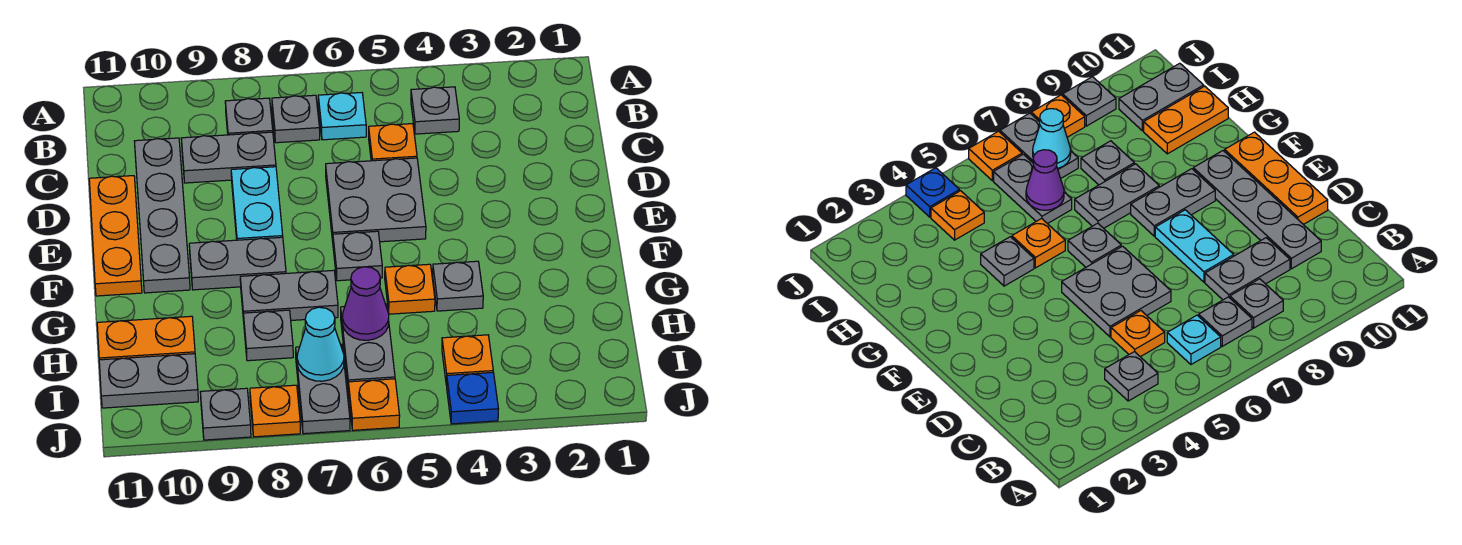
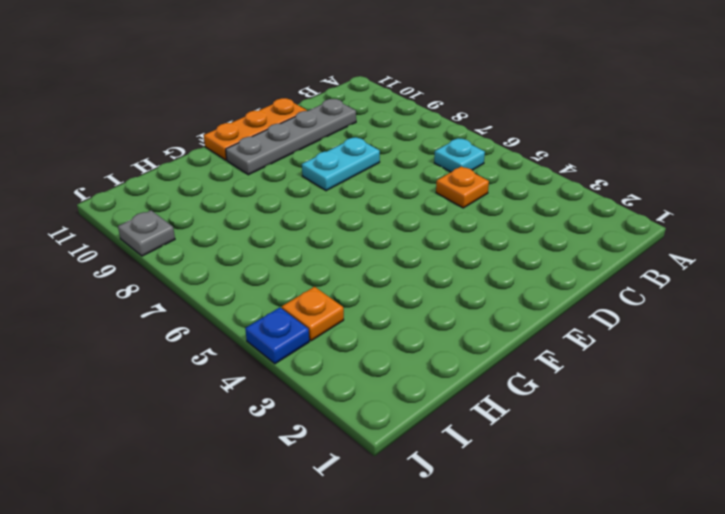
none -> grey plate B4 level 1
none -> grey plate B7 level 1
none -> grey plate B8 level 1

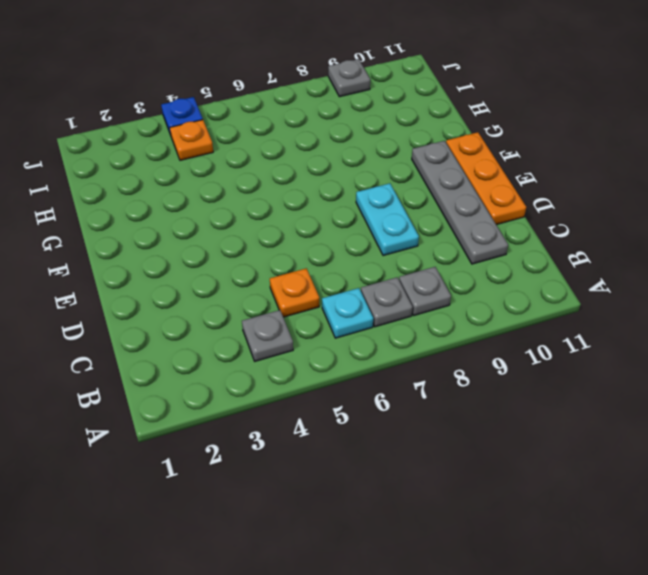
none -> grey plate C8:C9 level 1
none -> grey plate D5:E6 level 1
none -> grey plate F6 level 1

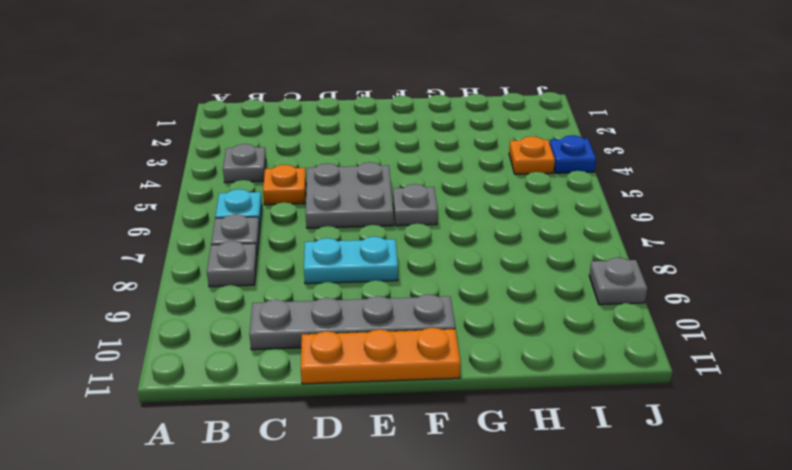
none -> grey plate C8:C9 level 1
none -> grey plate F8:F9 level 1
none -> grey plate G4 level 1

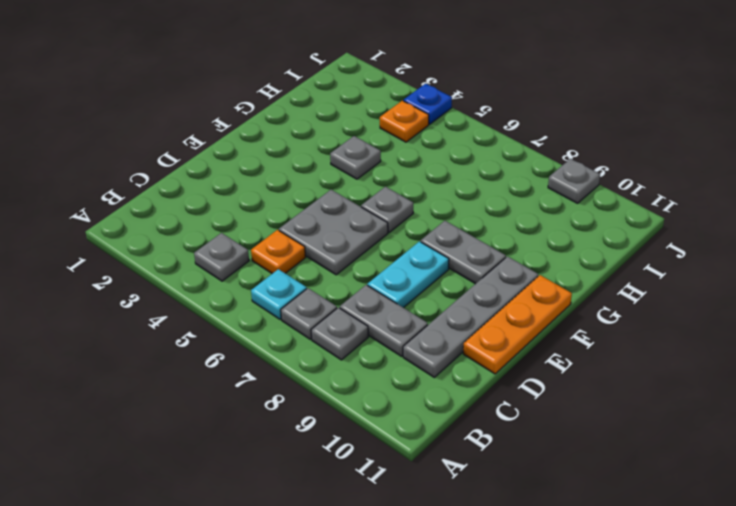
none -> orange plate G5 level 1
none -> grey plate G7:G8 level 1
none -> grey plate H6:I6 level 1

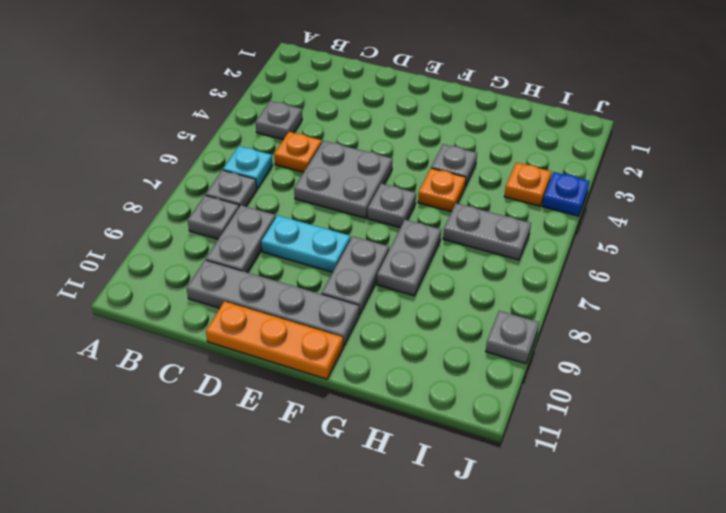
none -> grey plate H8 level 1
none -> orange plate H10:H11 level 1
none -> grey plate I7:J7 level 1

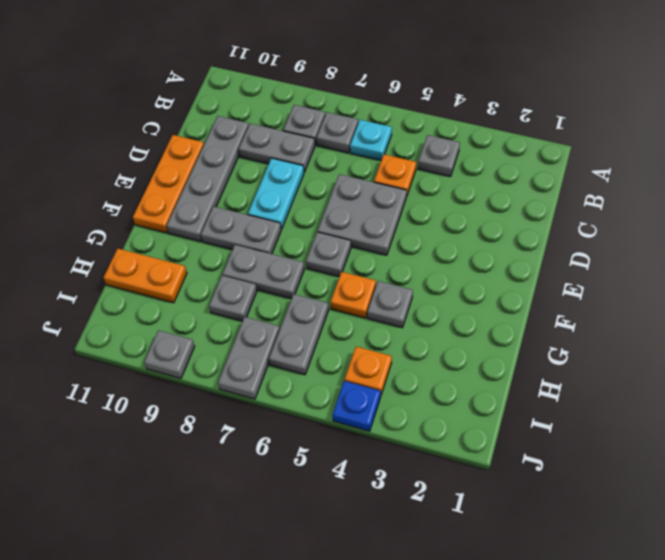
none -> grey plate I10:I11 level 1
none -> orange plate J6 level 1
none -> orange plate J8 level 1

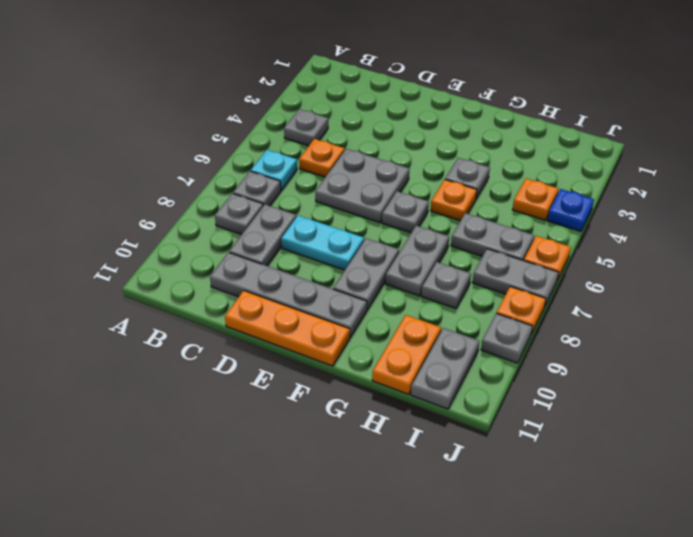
none -> purple cone H6 level 2
none -> cyan cone I7 level 2

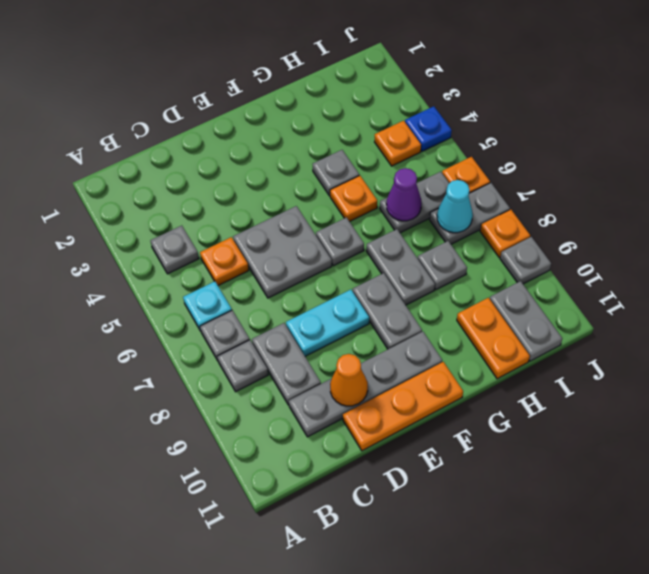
orange cone D10 level 2 -> none

